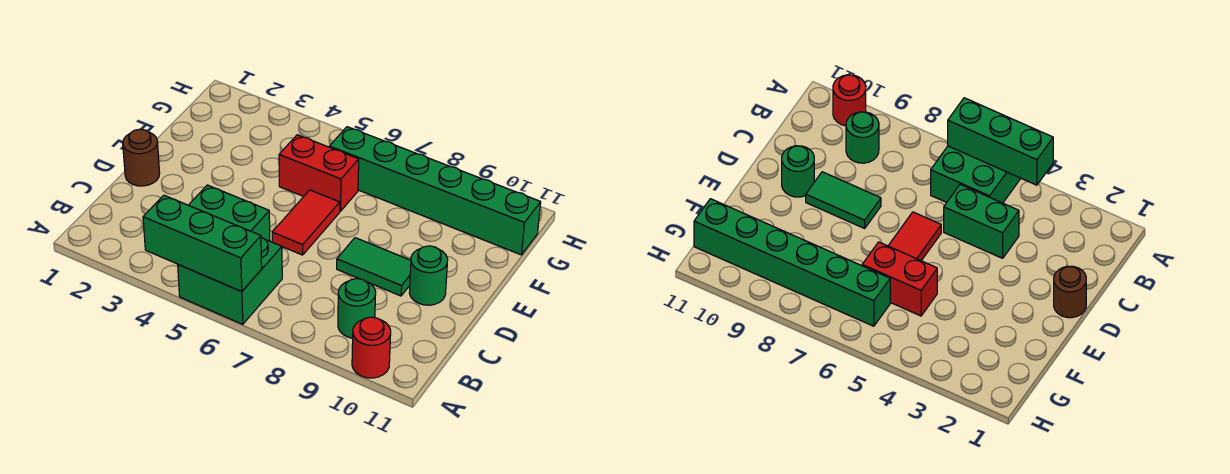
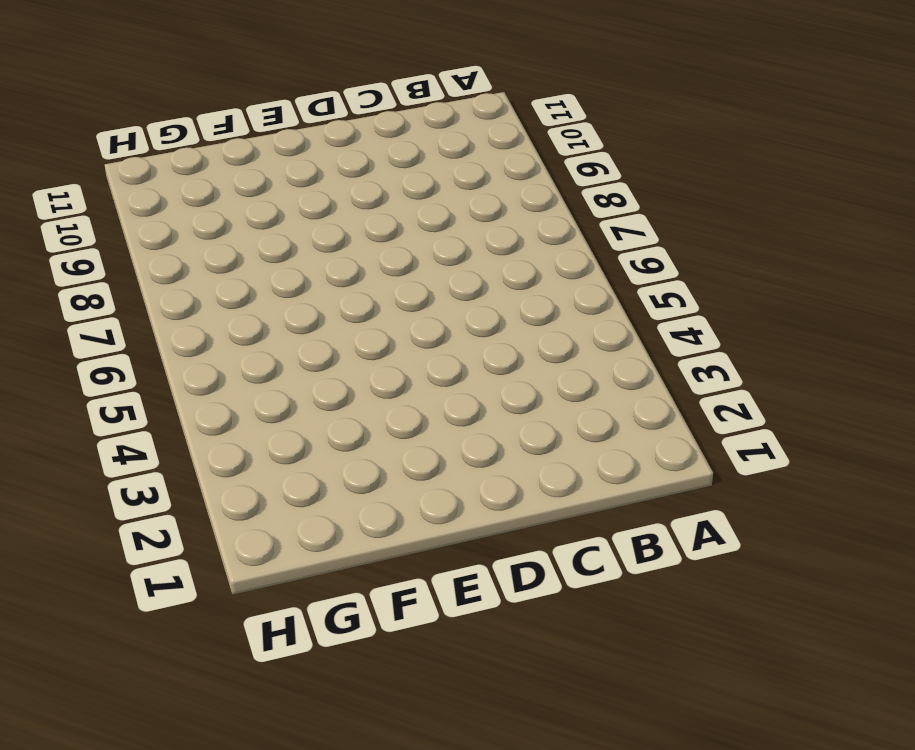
none -> green brick A5:B6 level 1
none -> red round brick A10 level 1

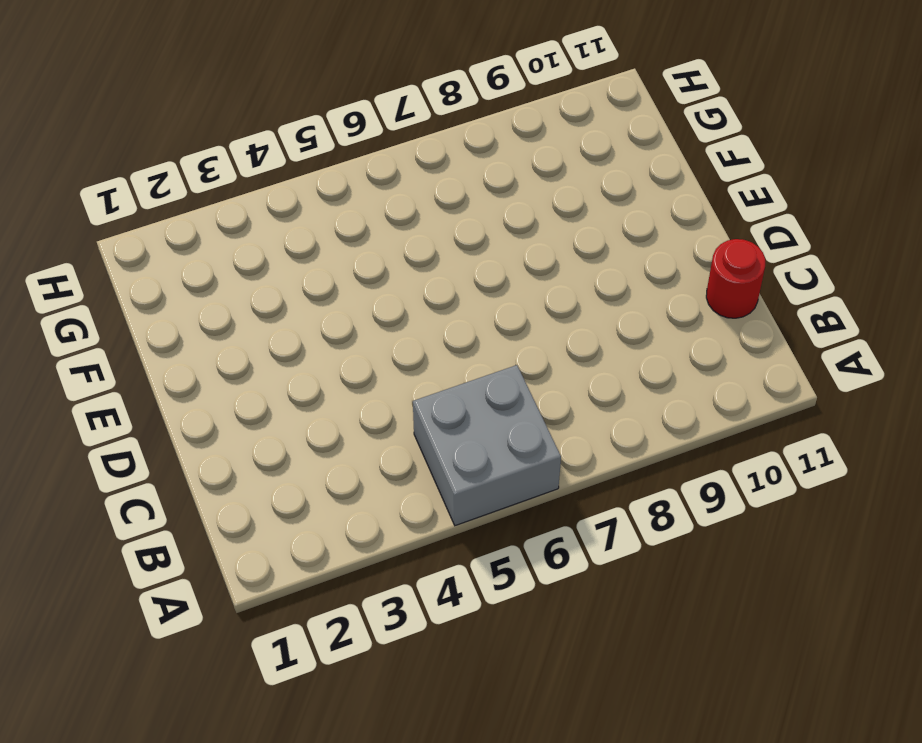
grey brick A5:B6 level 1 -> green brick A5:B6 level 1
red round brick C11 level 1 -> red round brick A10 level 1
none -> green round brick B9 level 1
none -> green brick C4:C5 level 1

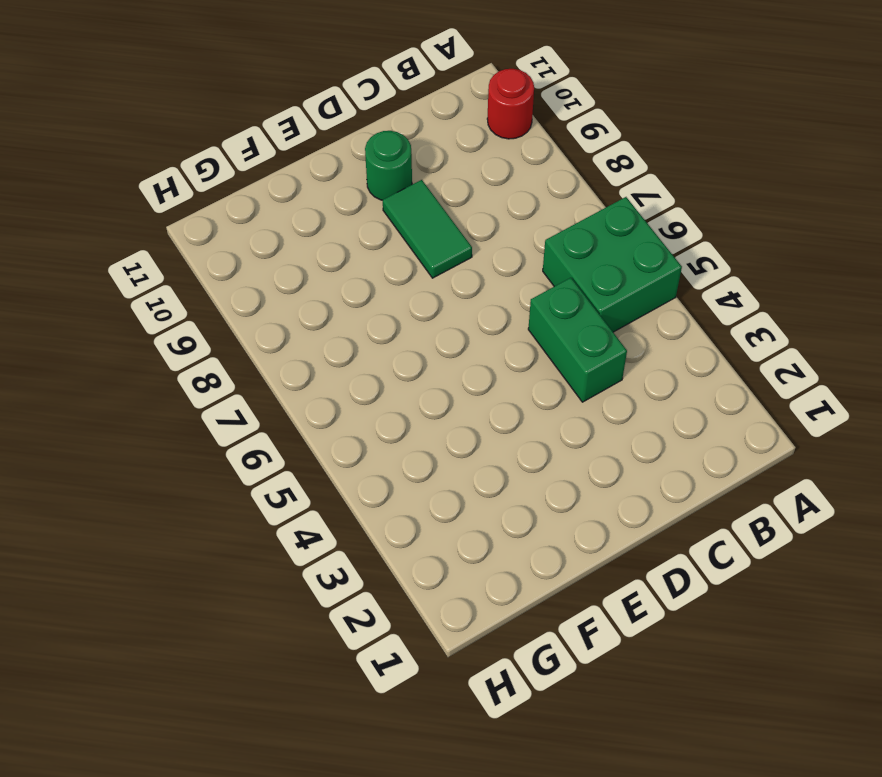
none -> green round brick B9 level 1
none -> brown round brick D1 level 1

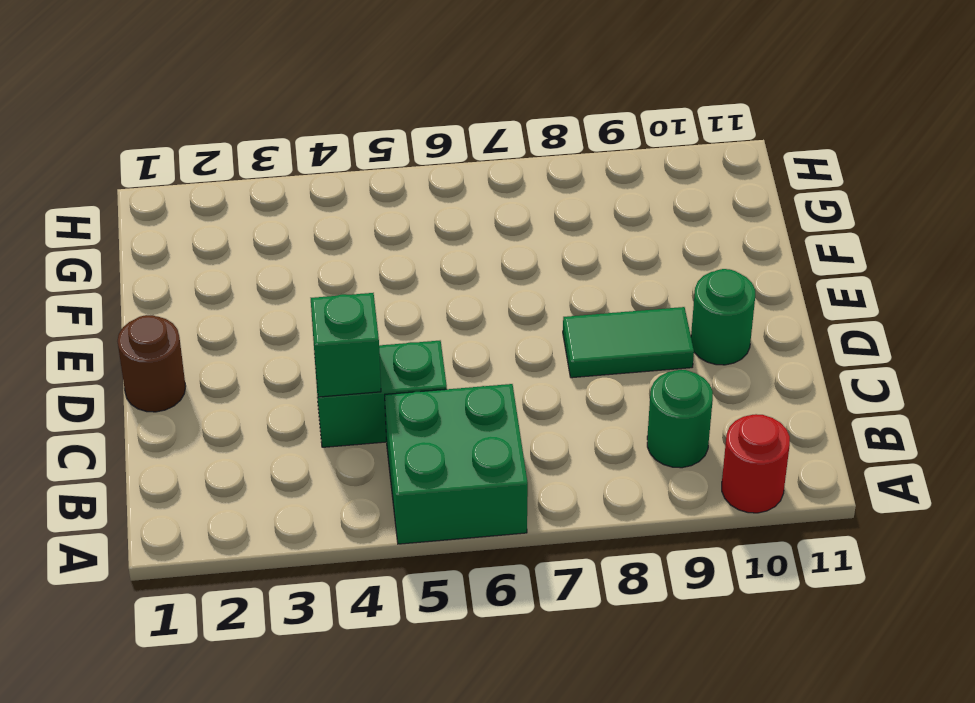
green brick C4 level 2 -> none
none -> red tile D6:E6 level 1
none -> red brick F5:F6 level 1

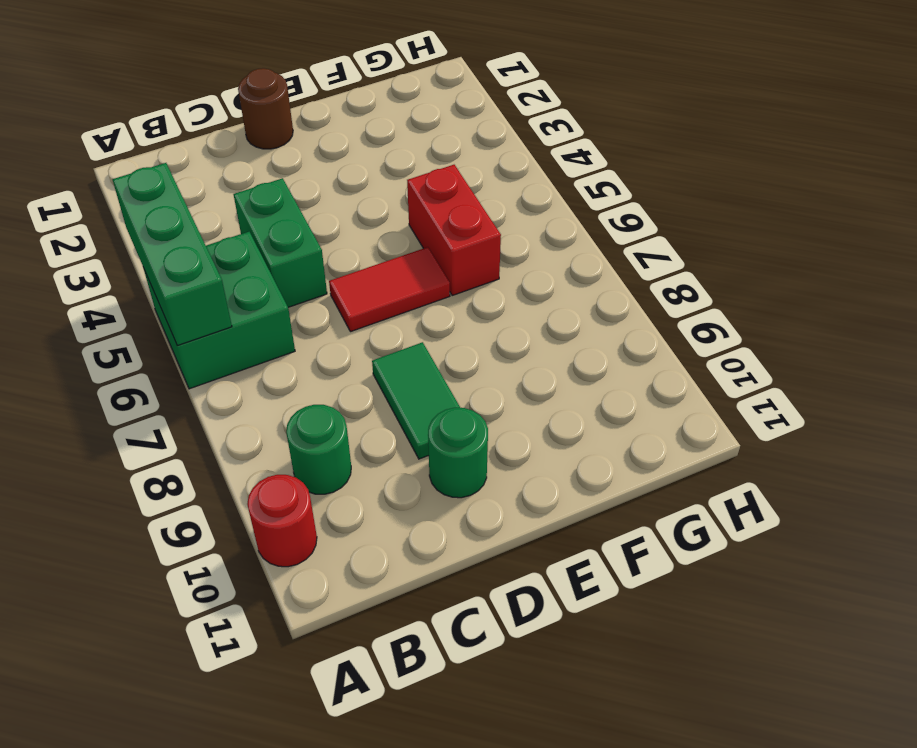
none -> green brick G6:G11 level 1

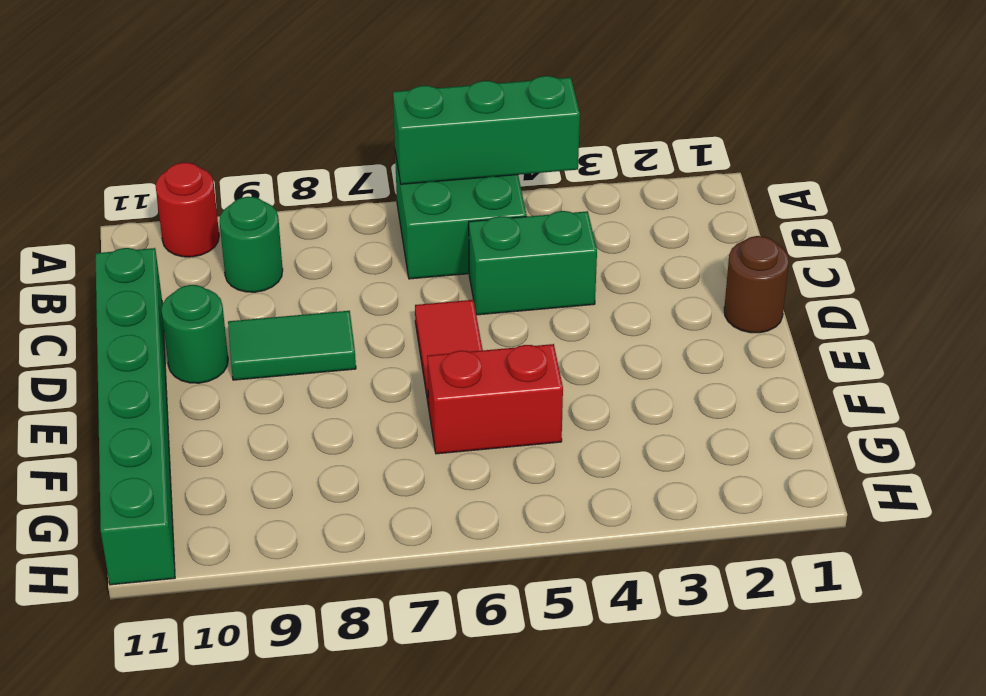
green brick C11:H11 level 1 -> green brick G6:G11 level 1

